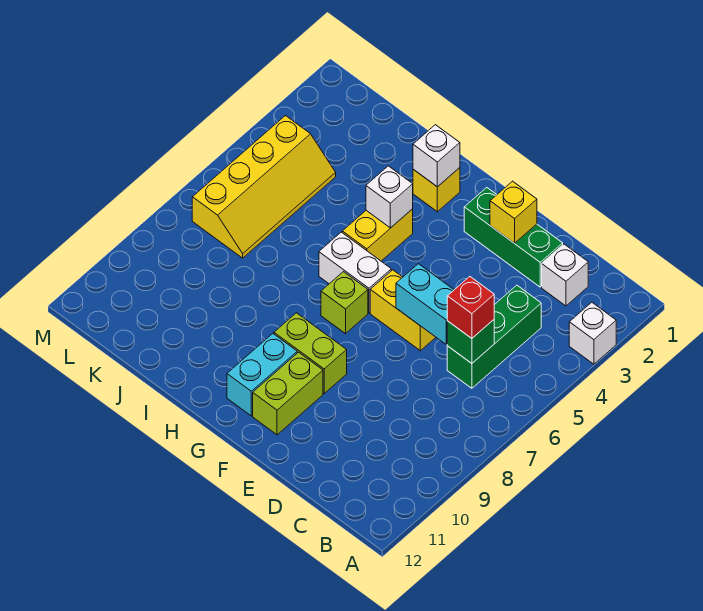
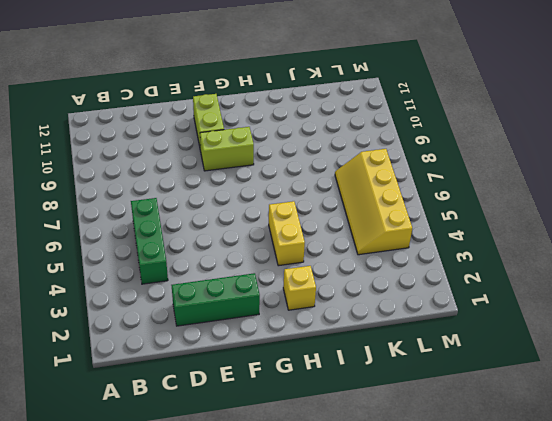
none -> white brick A3 level 1
none -> white brick C2 level 1
none -> yellow brick E6:F6 level 1

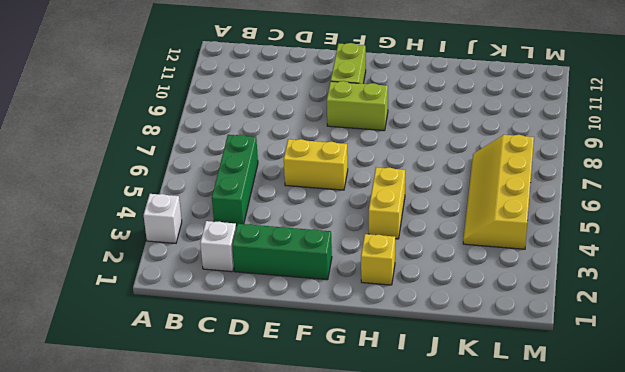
none -> white brick G6:H6 level 1
none -> lime brick G7 level 1
none -> cyan brick G10:G11 level 1

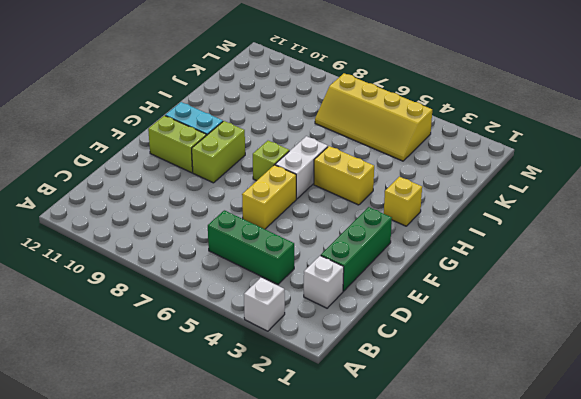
none -> green brick C6 level 2
none -> cyan brick D6:E6 level 2
none -> yellow brick E2 level 2

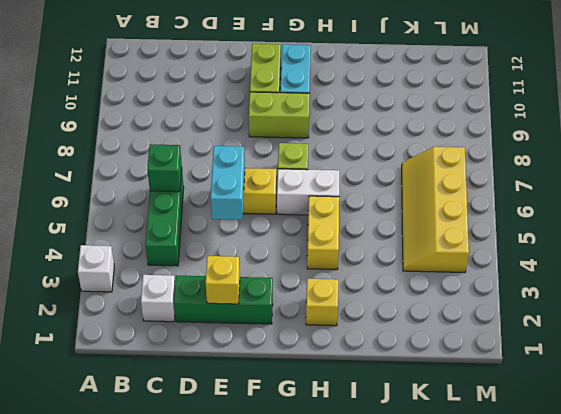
cyan brick E5:E6 level 2 -> cyan brick D6:E6 level 2
none -> white brick H2 level 2
none -> white brick H4 level 2
none -> red brick C6 level 3

